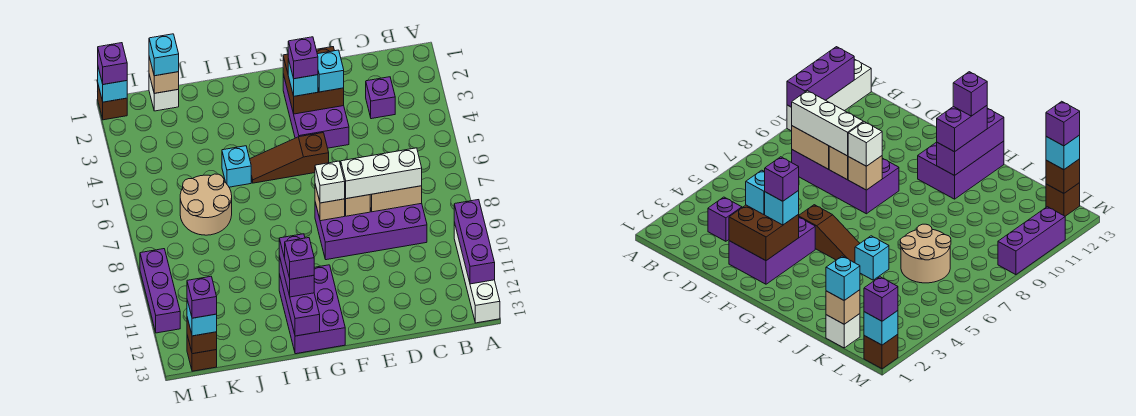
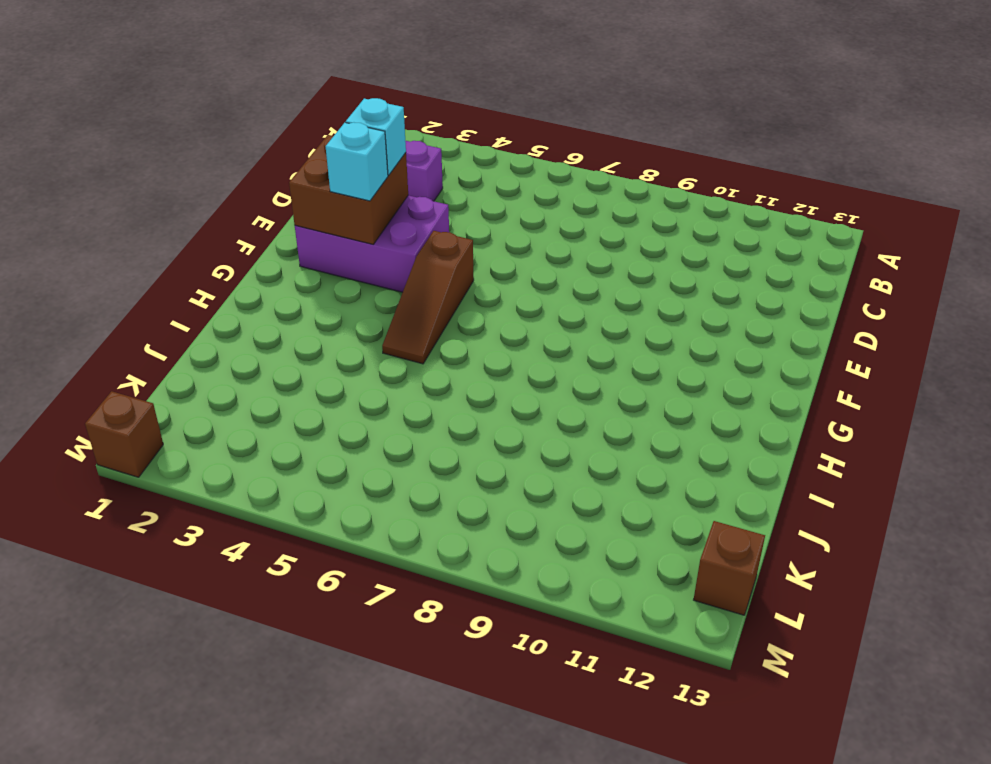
none -> white brick A10:A13 level 1
none -> purple brick C8:F9 level 1
none -> purple brick G11:H13 level 1
none -> cyan brick I5 level 1

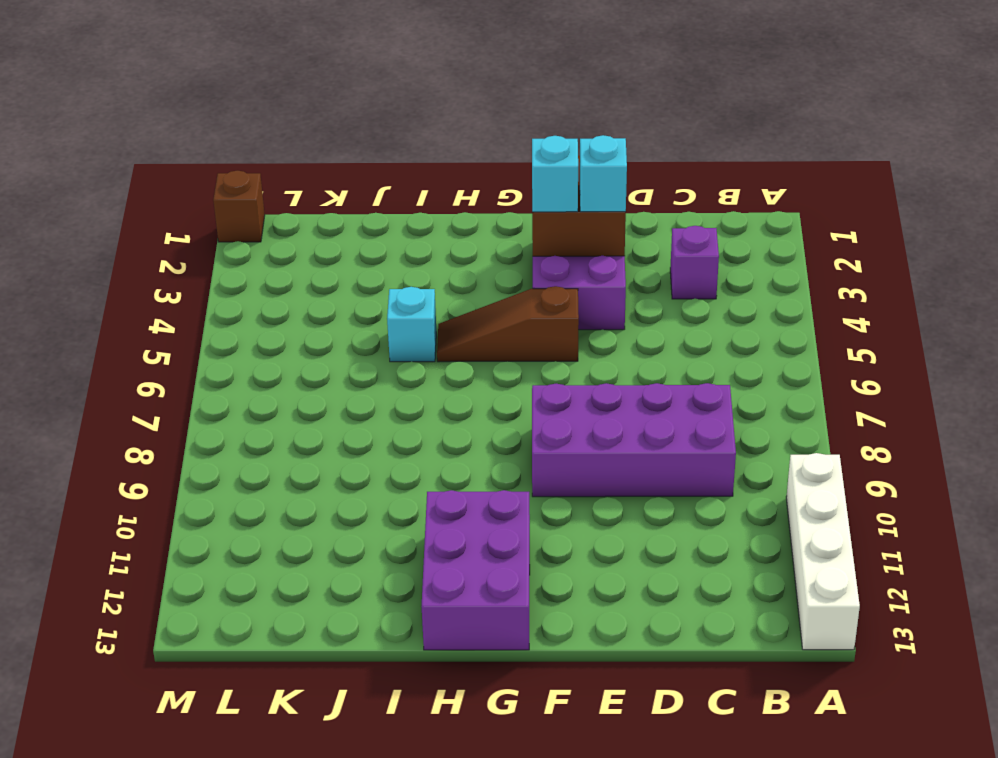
none -> tan round brick J6:K7 level 1
none -> white brick K1 level 1
none -> brown brick L13 level 1
none -> purple brick M9:M11 level 1

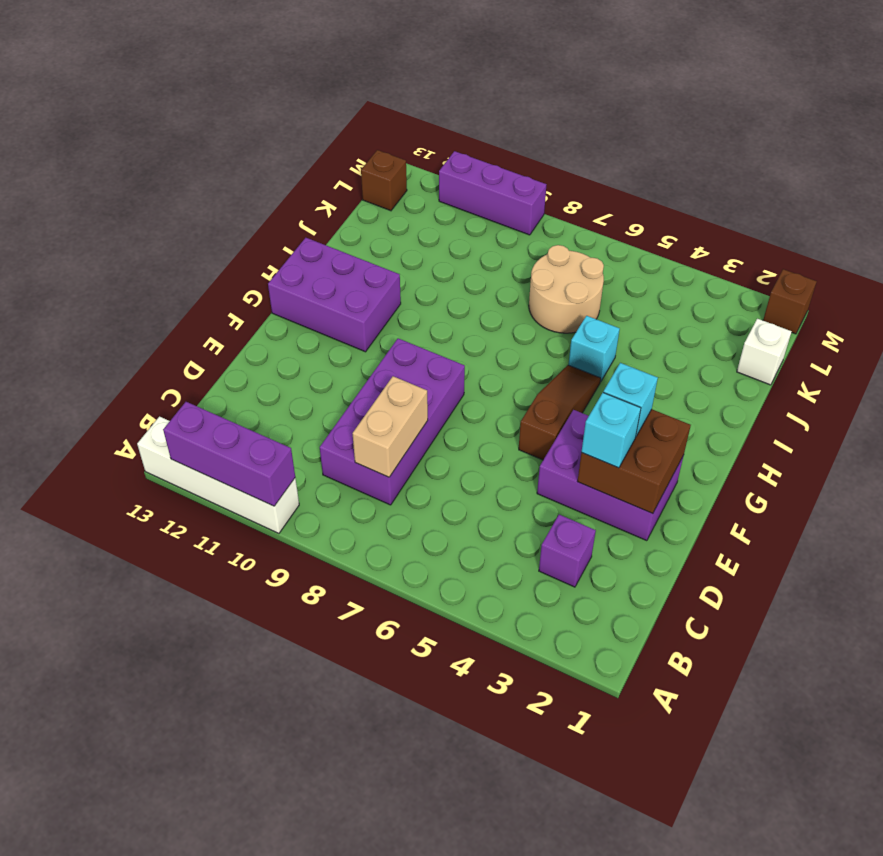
none -> tan brick E8 level 2
none -> tan brick F8 level 2
none -> purple brick H11:H13 level 2
none -> tan brick K1 level 2

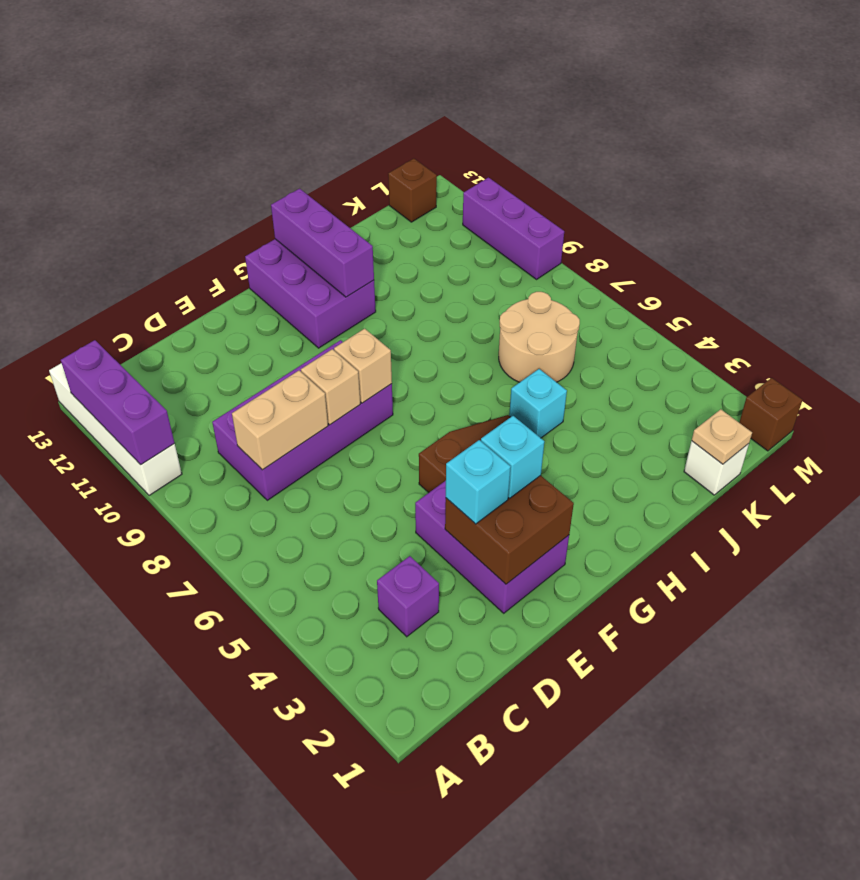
tan plate K1 level 2 -> tan brick K1 level 2
none -> brown brick L13 level 2
none -> cyan brick M1 level 2
none -> white brick C8:E8 level 3
none -> white brick F8 level 3

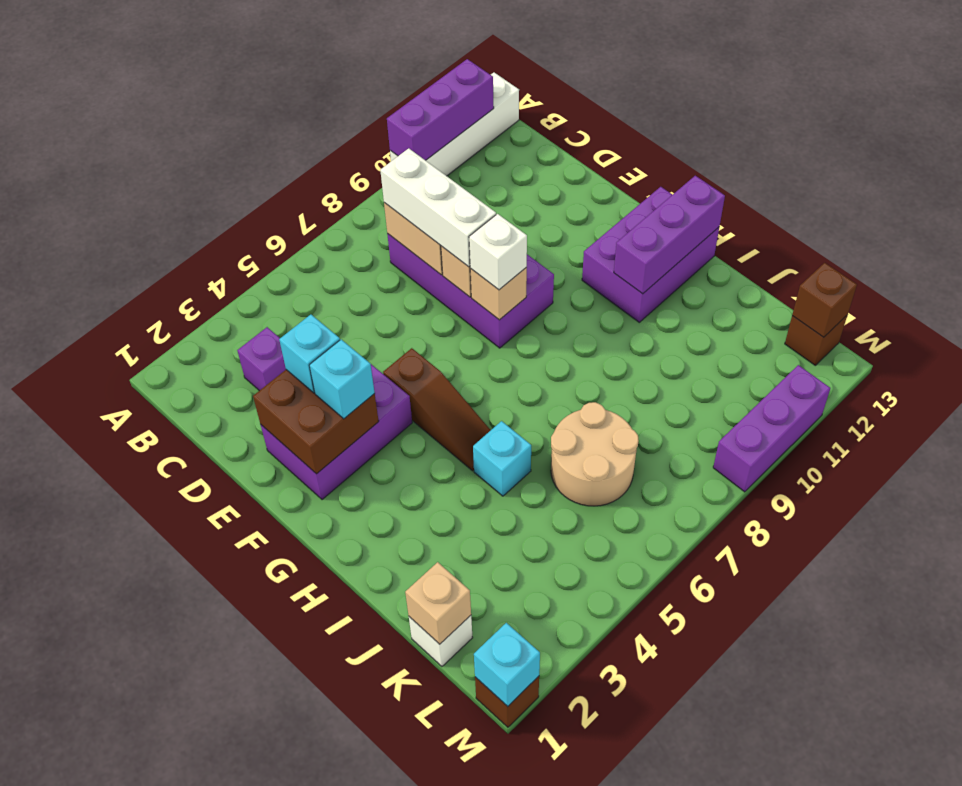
none -> purple brick H11:H12 level 3
none -> cyan brick K1 level 3
none -> cyan brick L13 level 3
none -> purple brick M1 level 3

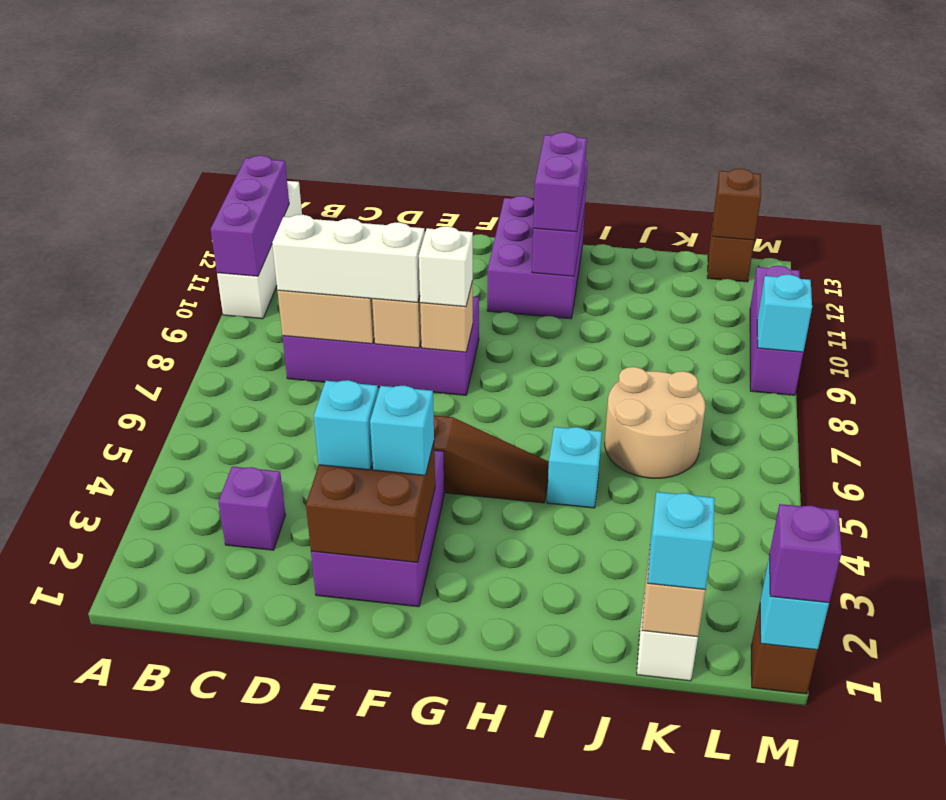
cyan brick M9 level 2 -> cyan brick L13 level 3
none -> purple brick F3 level 4
none -> purple brick H12 level 4
none -> purple brick L13 level 4

